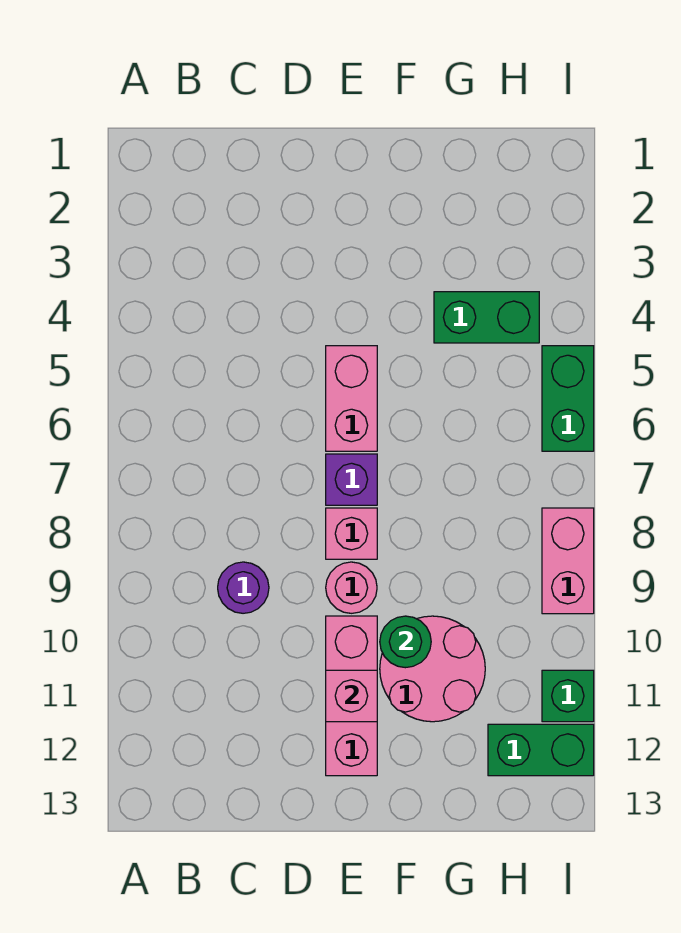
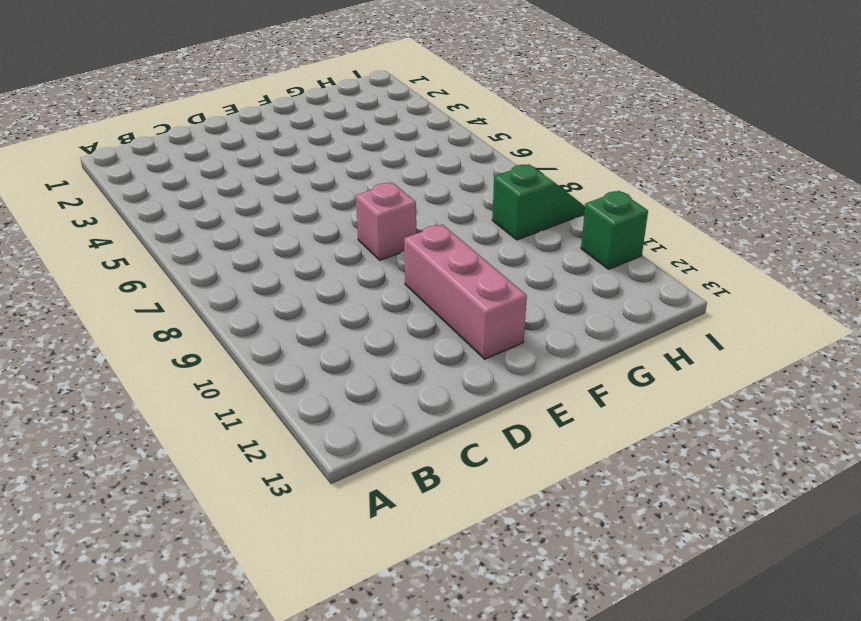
green slope H9:I9 level 1 top H -> pink brick I8:I9 level 1
none -> purple round brick C9 level 1
none -> pink brick E5:E6 level 1
none -> purple brick E7 level 1

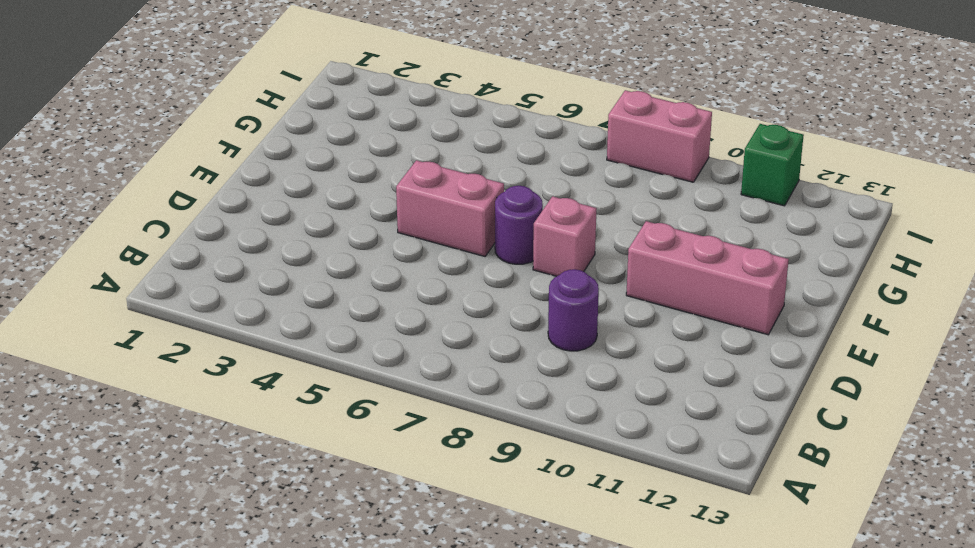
purple round brick E7 level 1 -> purple brick E7 level 1
none -> pink round brick E9 level 1
none -> pink round brick F10:G11 level 1
none -> green brick G4:H4 level 1

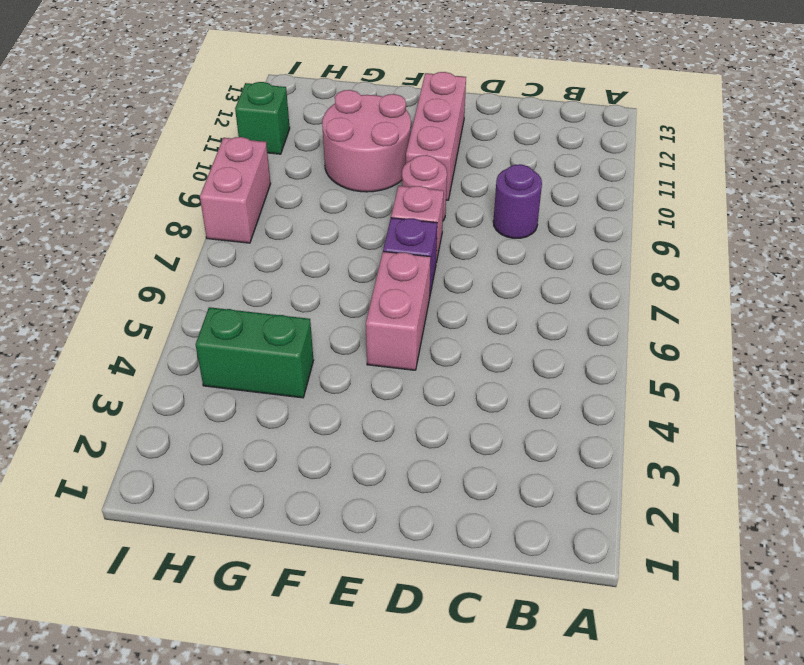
none -> green brick H12:I12 level 1
none -> green brick I5:I6 level 1
none -> pink brick E11 level 2

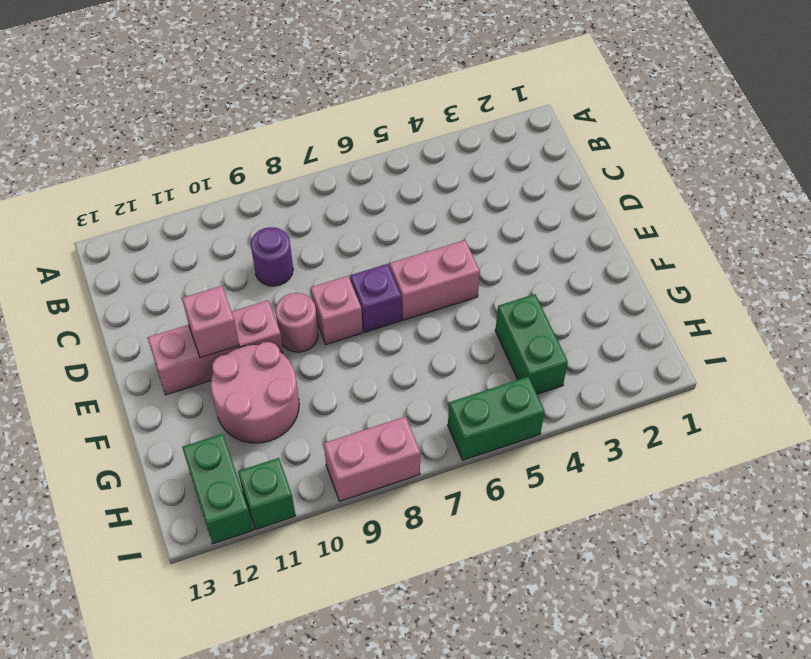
none -> green round brick F10 level 2

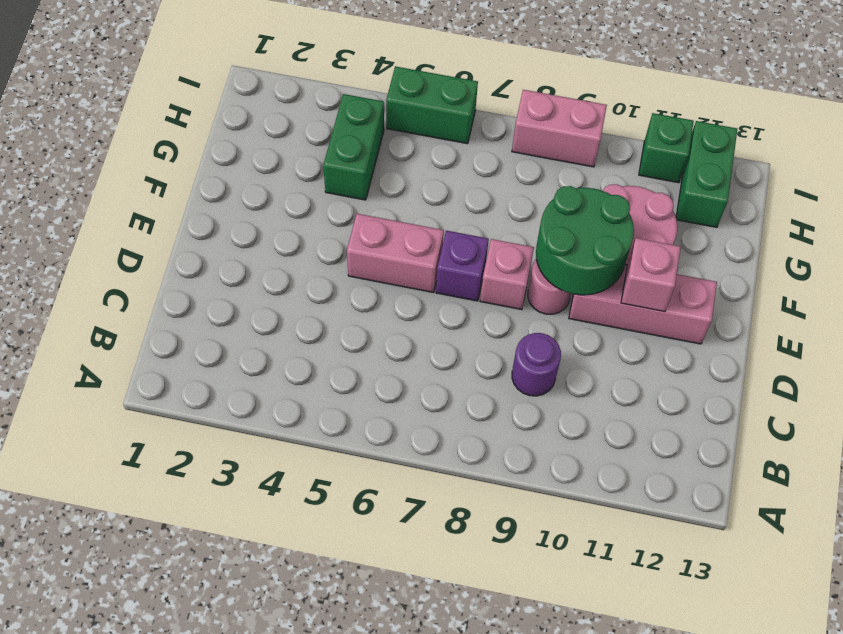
green round brick E9:F10 level 2 -> green round brick F10 level 2

